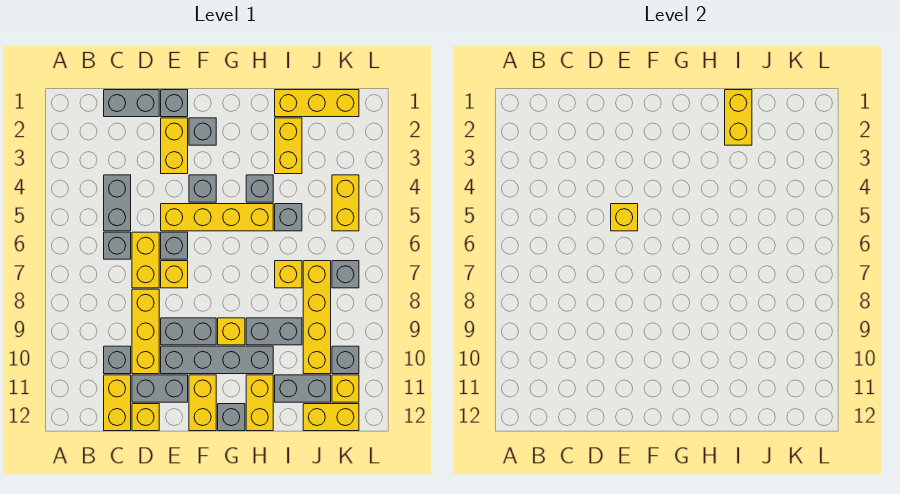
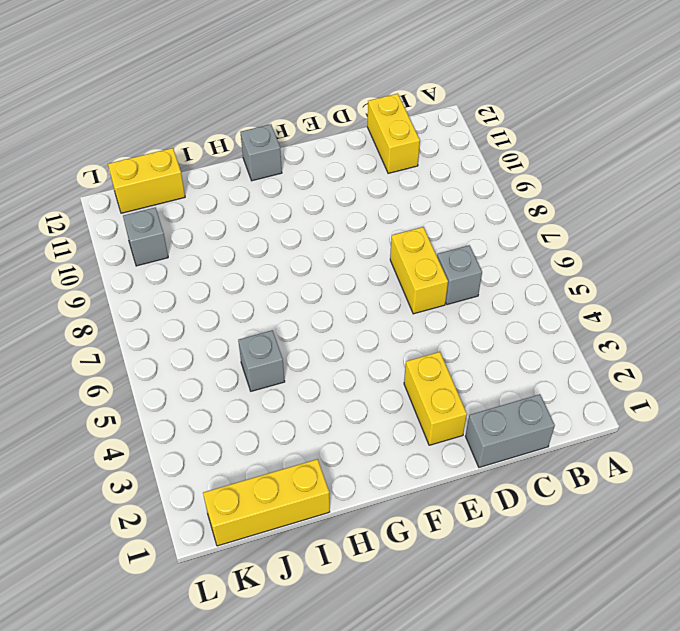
none -> grey brick C4:C5 level 1
none -> grey brick C10 level 1
none -> yellow brick D8:D10 level 1
none -> grey brick D11:E11 level 1

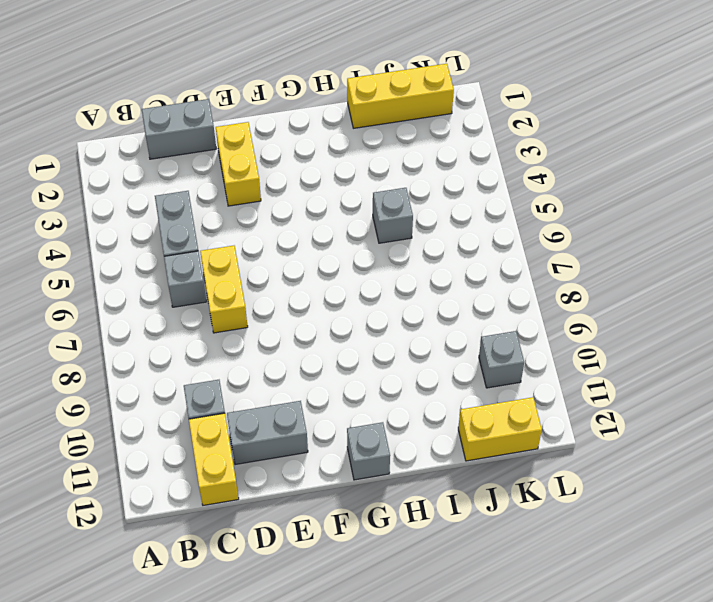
none -> yellow brick D8:D10 level 1
none -> yellow brick D12 level 1
none -> grey brick E1 level 1
none -> yellow brick E5:H5 level 1

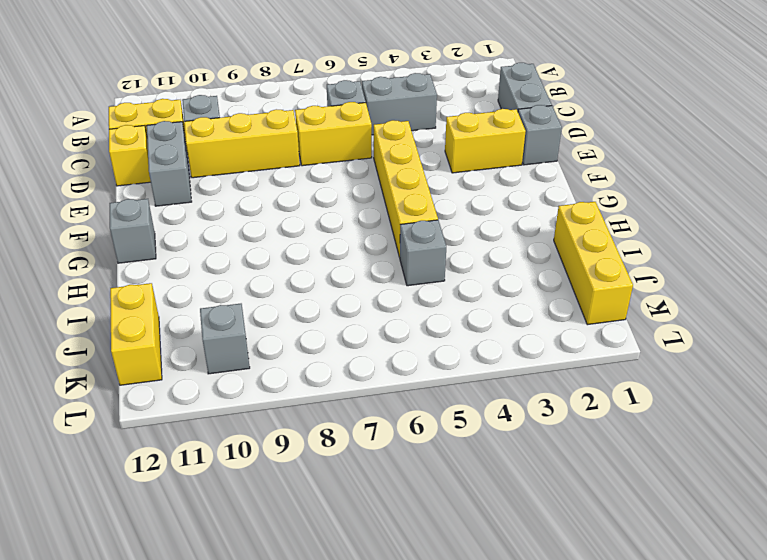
none -> grey brick E6 level 1
none -> yellow brick E7 level 1
none -> grey brick E9:F9 level 1
none -> grey brick E10:H10 level 1

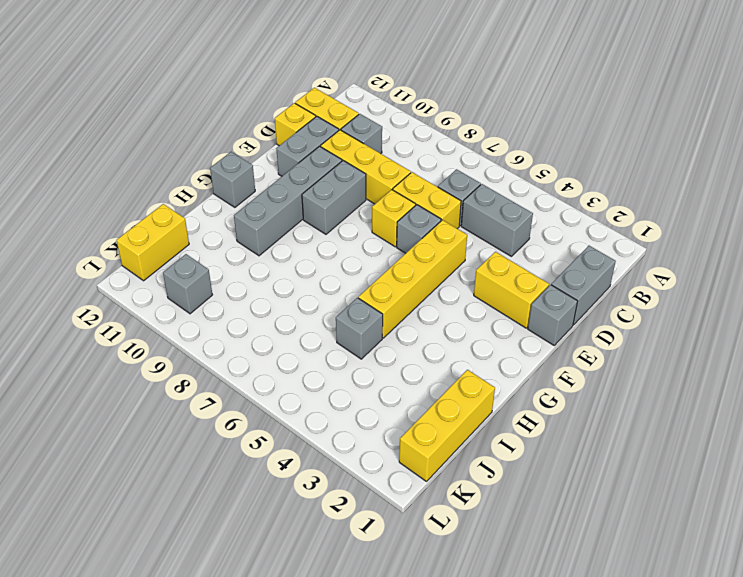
none -> grey brick F2 level 1
none -> grey brick F4 level 1
none -> yellow brick F11:F12 level 1
none -> yellow brick G9 level 1

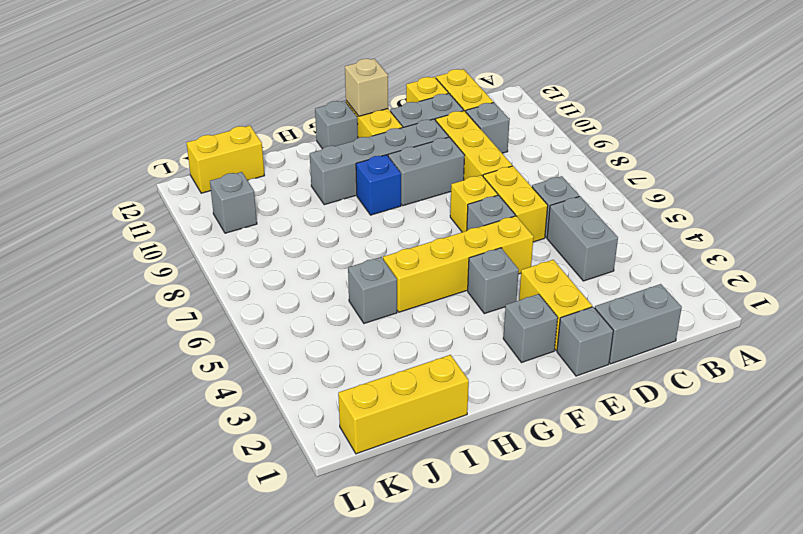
tan brick F12 level 2 -> none
blue brick G9 level 1 -> yellow brick G9 level 1
none -> grey brick H4 level 1
none -> grey brick H9:I9 level 1
none -> yellow brick H11:H12 level 1
none -> yellow brick I2:I3 level 1

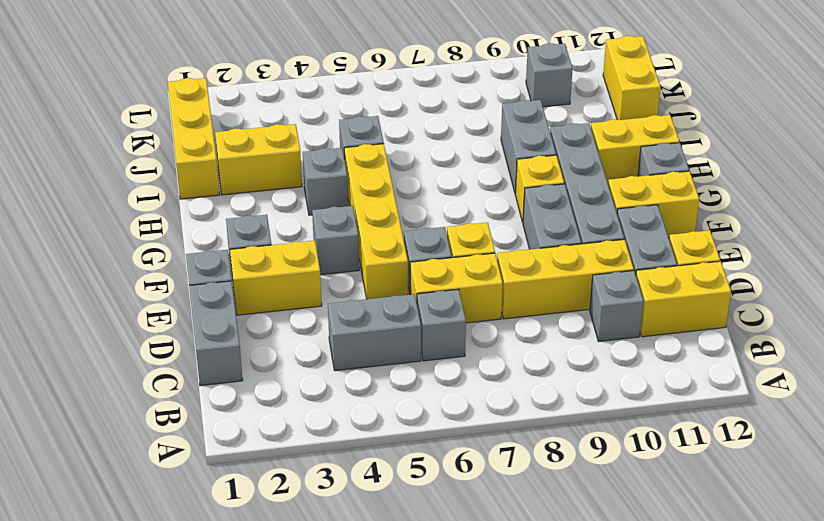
none -> yellow brick I7 level 1
none -> grey brick I11:J11 level 1
none -> yellow brick J7:J10 level 1
none -> yellow brick K4:K5 level 1

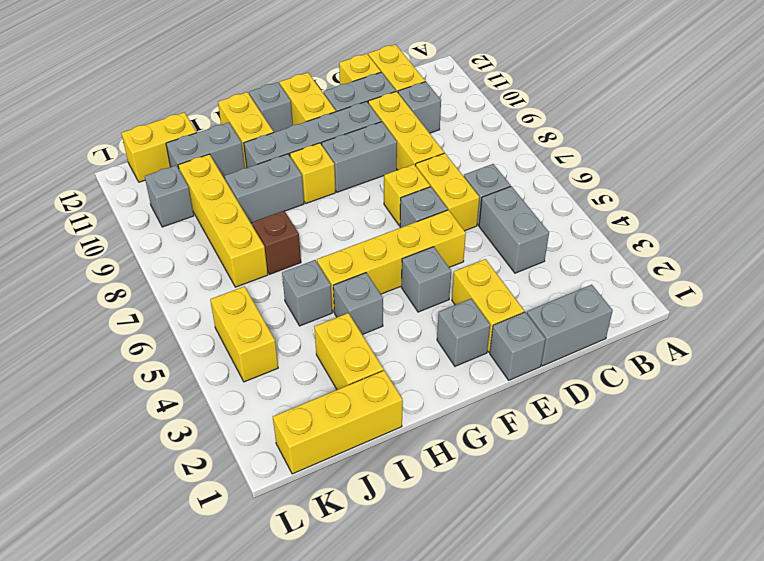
brown brick I7 level 1 -> yellow brick I7 level 1
none -> grey brick K7 level 1
none -> yellow brick K11 level 1
none -> yellow brick E5 level 2
none -> yellow brick I1:I2 level 2

